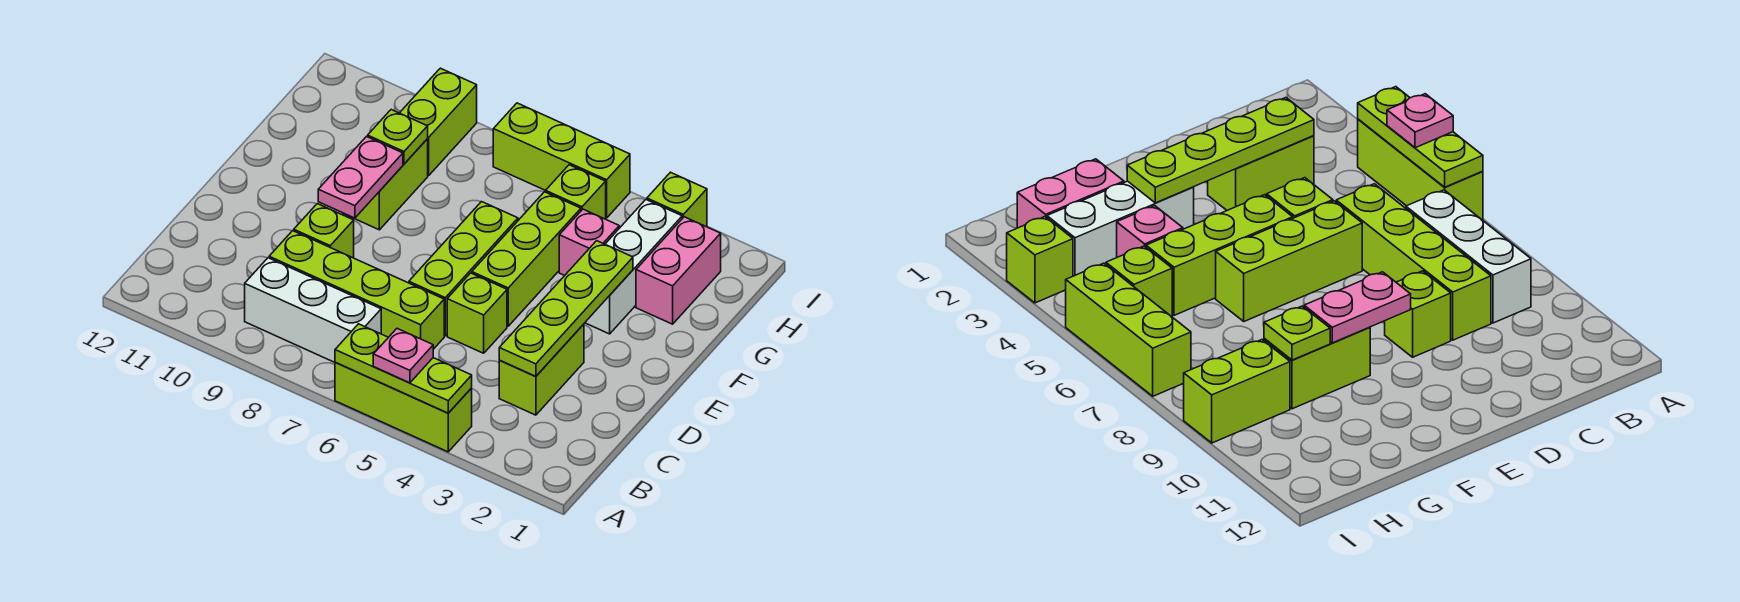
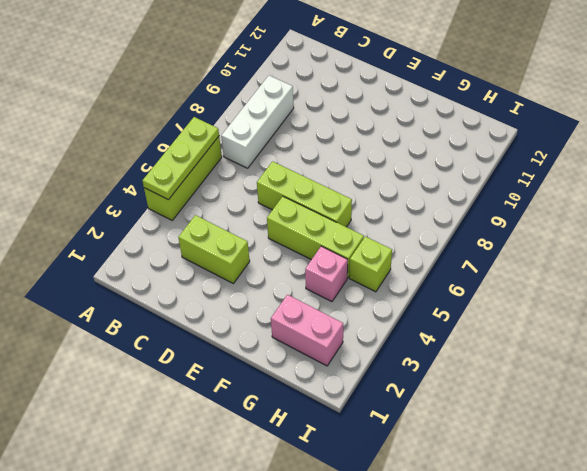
none -> lime brick C6:C9 level 1
none -> lime brick D5 level 1
none -> lime brick D9 level 1

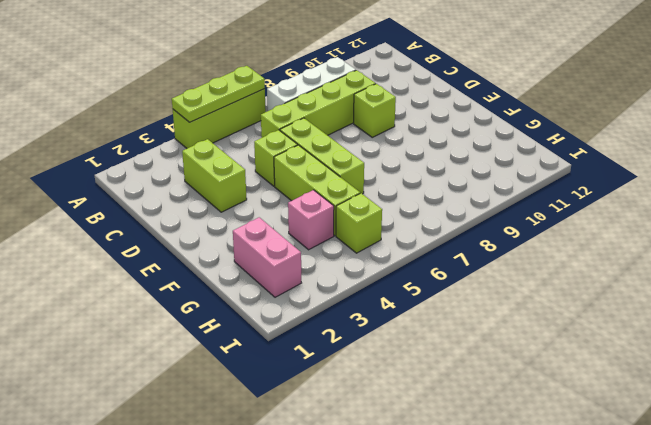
none -> white brick F3:H3 level 1
none -> lime brick F9:G9 level 1
none -> lime brick H9:I9 level 1

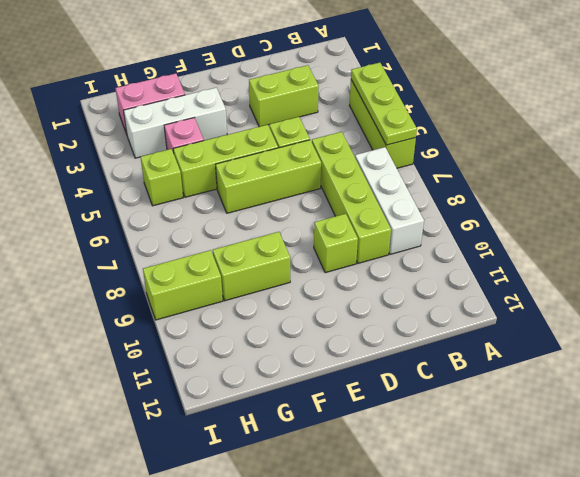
none -> lime brick I3 level 1
none -> lime brick I5:I7 level 1
none -> lime plate C3:F3 level 2

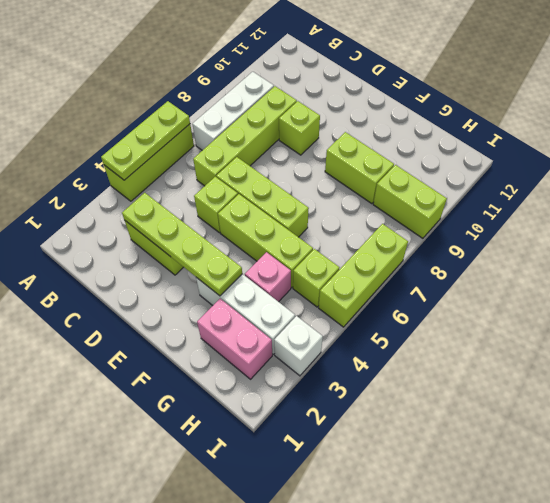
white brick I3 level 1 -> lime brick I3 level 1
none -> pink plate E9:F9 level 2
none -> lime plate G9 level 2
none -> pink plate A5 level 3

